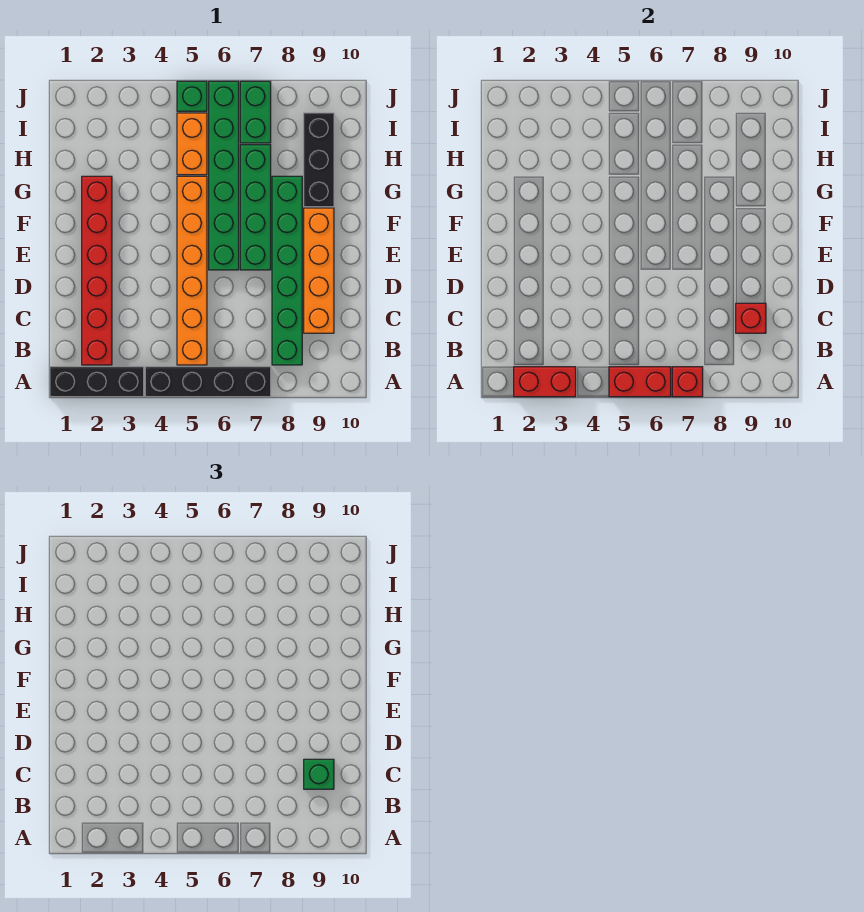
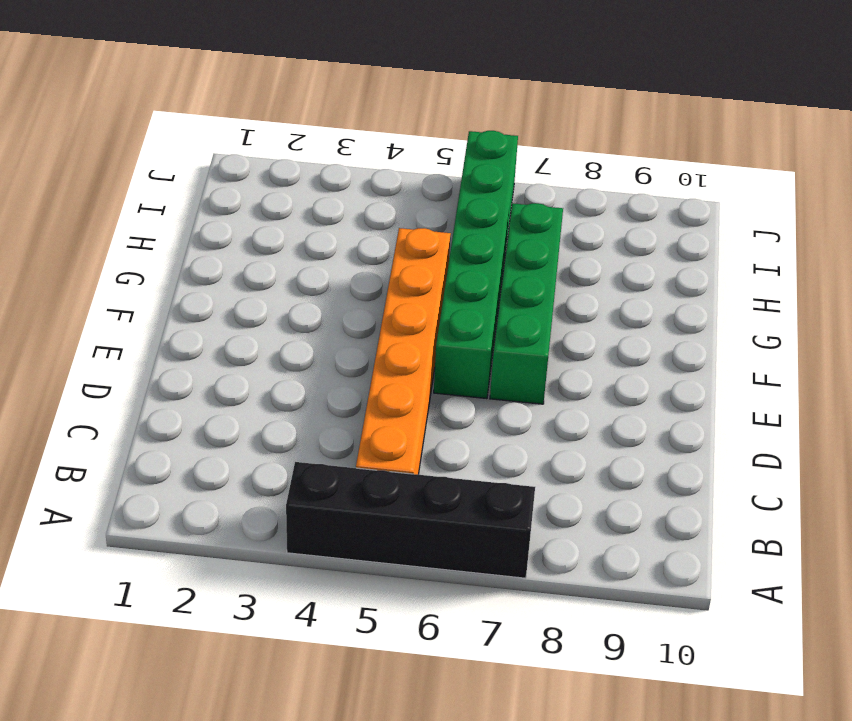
none -> black brick A1:A3 level 1
none -> red brick B2:G2 level 1
none -> green brick B8:G8 level 1

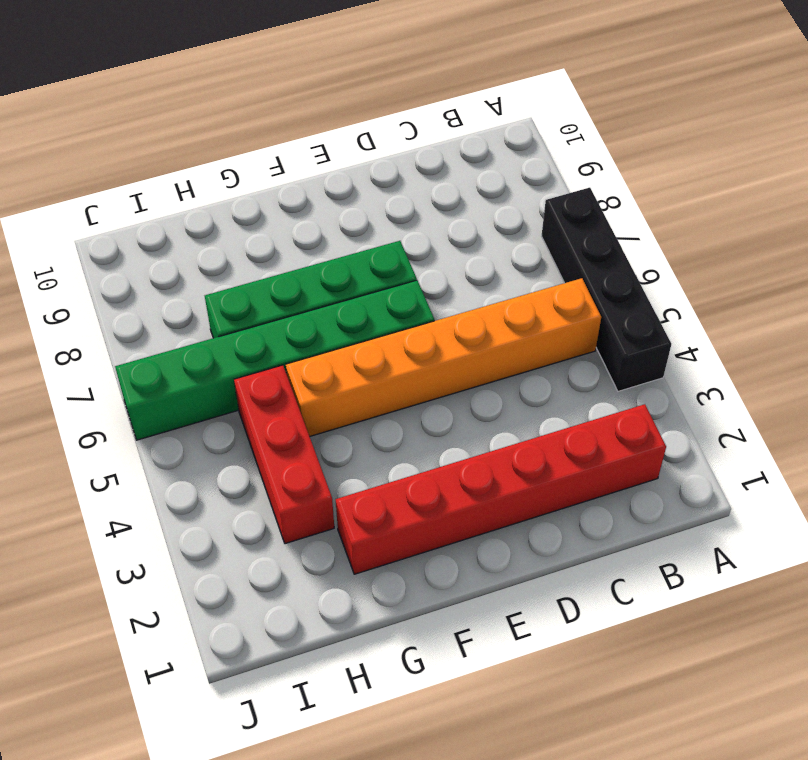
red brick H3:H5 level 1 -> orange brick H5:I5 level 1
none -> black brick A1:A3 level 1
none -> green brick B8:G8 level 1
none -> orange brick C9:F9 level 1

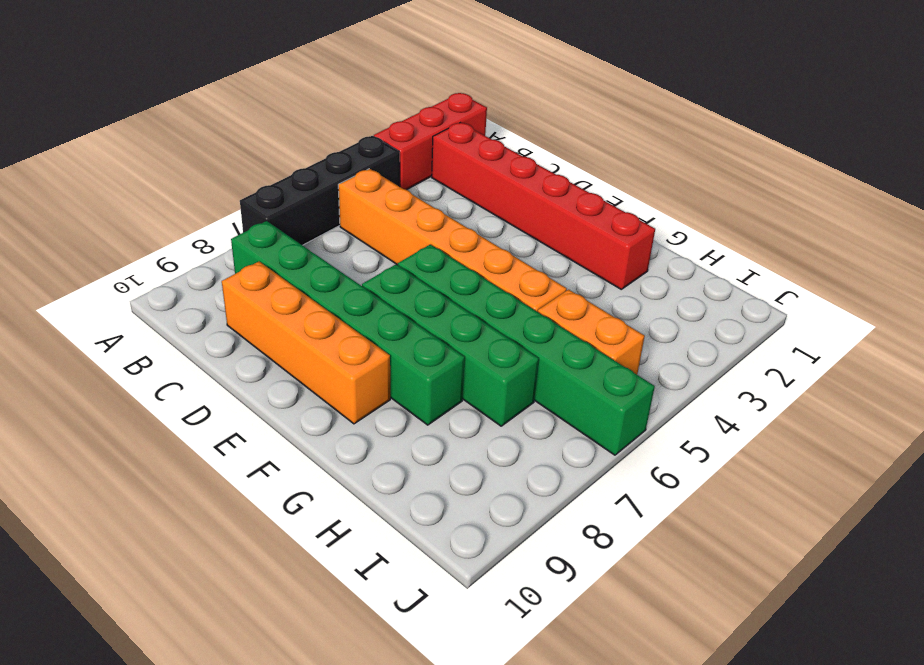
red brick A1:A3 level 1 -> black brick A1:A3 level 1
none -> black brick G9:I9 level 1
none -> green brick I7:J7 level 1
none -> green brick J5 level 1

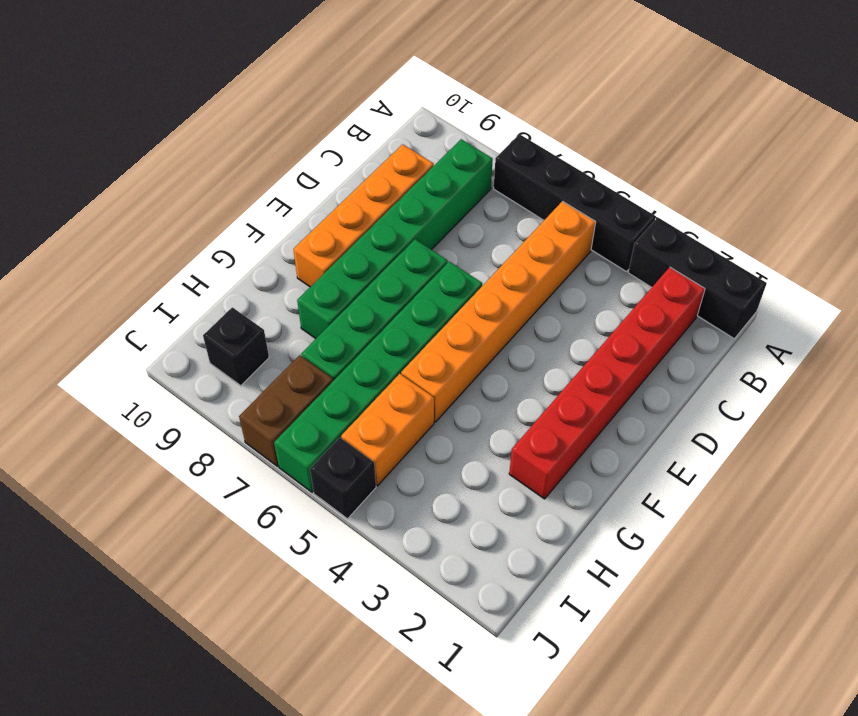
brown brick I7:J7 level 1 -> green brick I7:J7 level 1
black brick I9 level 1 -> black brick G9:I9 level 1
black brick J5 level 1 -> green brick J5 level 1
none -> red brick A2:A3 level 2
none -> red brick A5:A6 level 2
none -> red brick A7 level 2

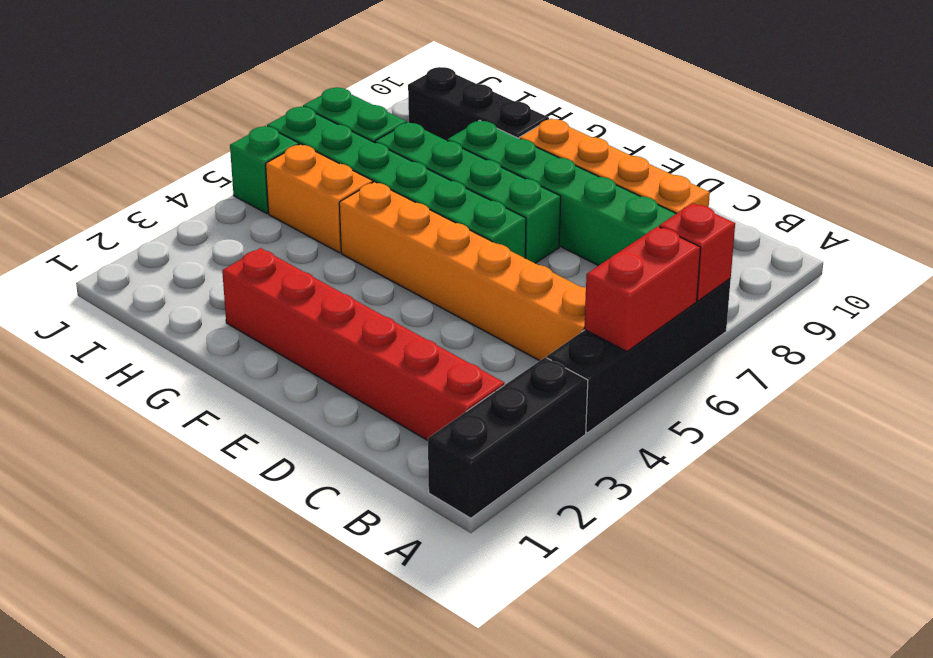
none -> red brick A2:A3 level 2
none -> red brick C9 level 2
none -> green brick C9 level 3

